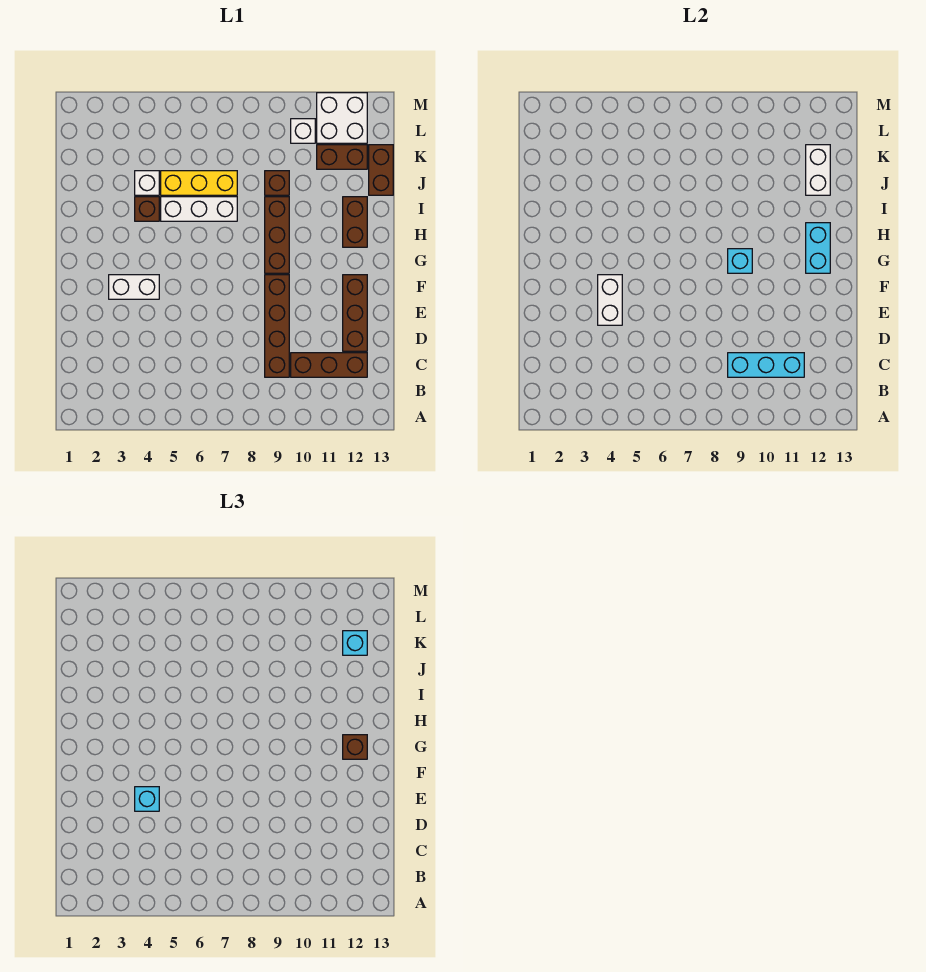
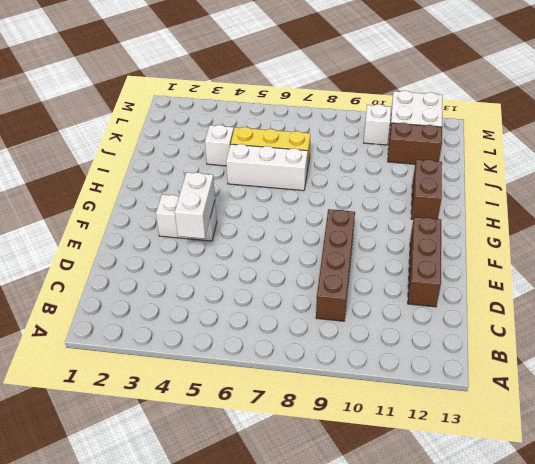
none -> brown brick C10:C12 level 1
none -> brown brick G9:I9 level 1
none -> brown brick I4 level 1

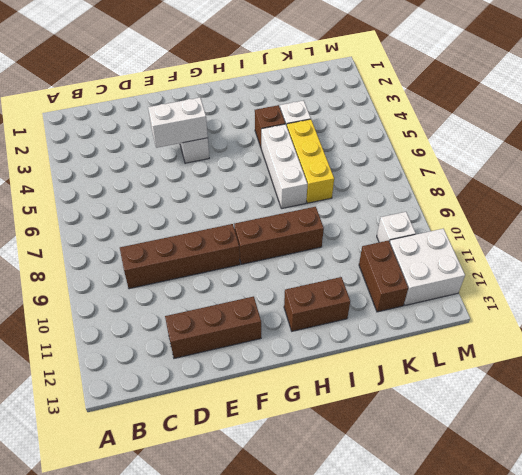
none -> brown brick C10:C12 level 1
none -> brown brick J9 level 1
none -> brown brick J13:K13 level 1

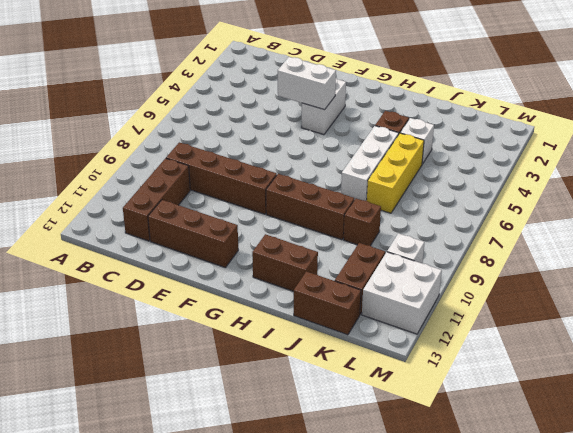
none -> cyan brick C9:C11 level 2
none -> cyan brick G9 level 2
none -> cyan brick G12:H12 level 2

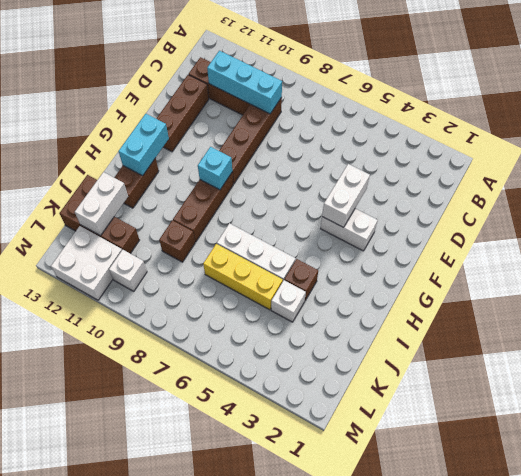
none -> cyan brick E4 level 3
none -> brown brick G12 level 3
none -> cyan brick K12 level 3

